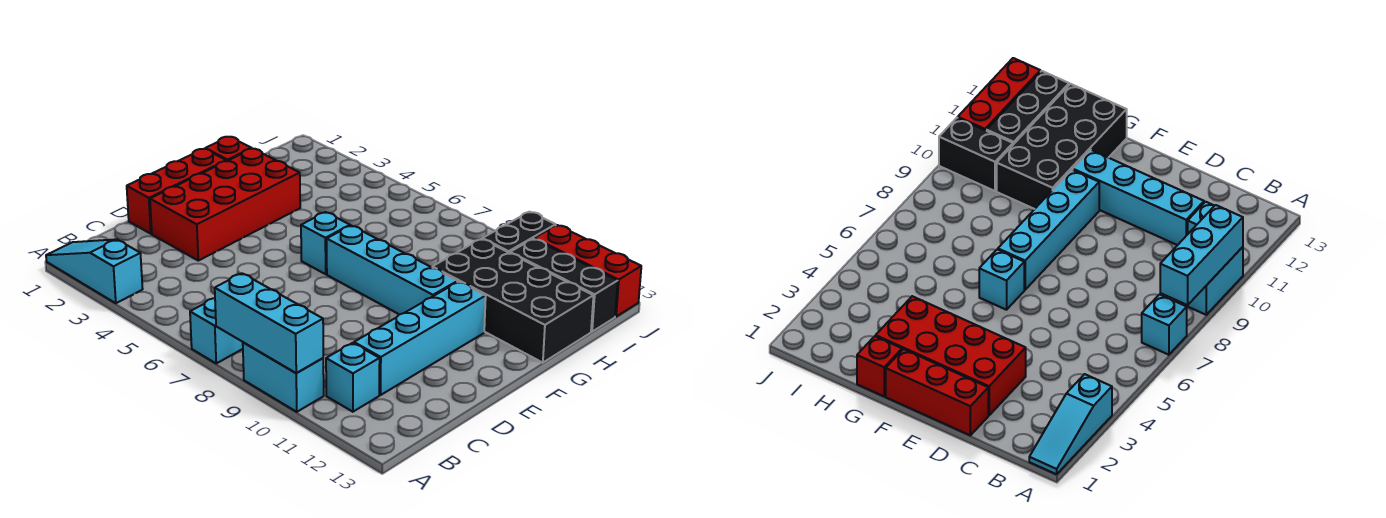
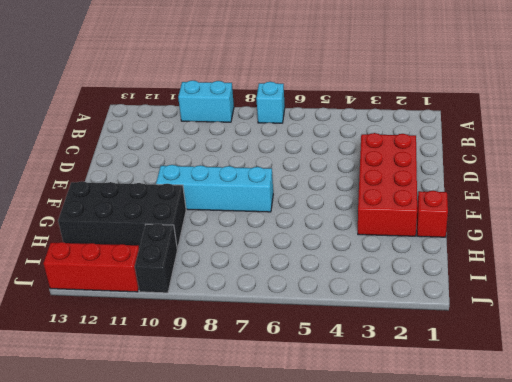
none -> cyan slope A1:A3 level 1 top 3
none -> cyan brick B11 level 1
none -> cyan brick C11:F11 level 1

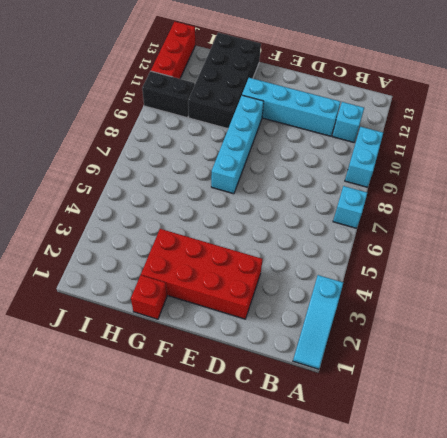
none -> red brick D1:F1 level 1
none -> cyan brick F6 level 1
none -> black brick I11:I13 level 1

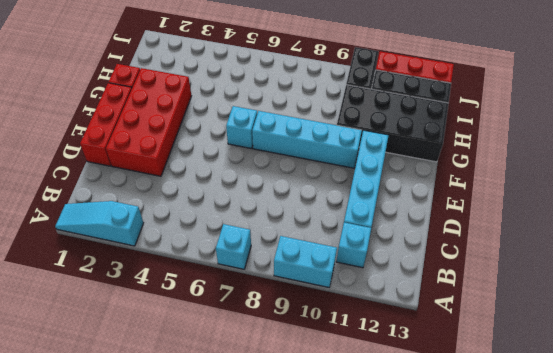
none -> cyan brick A8:A10 level 2

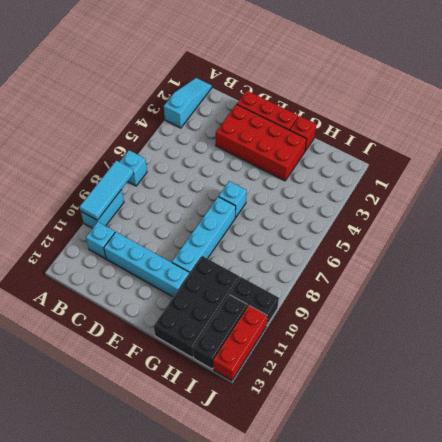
cyan tile A8:A10 level 2 -> cyan brick A8:A10 level 2

